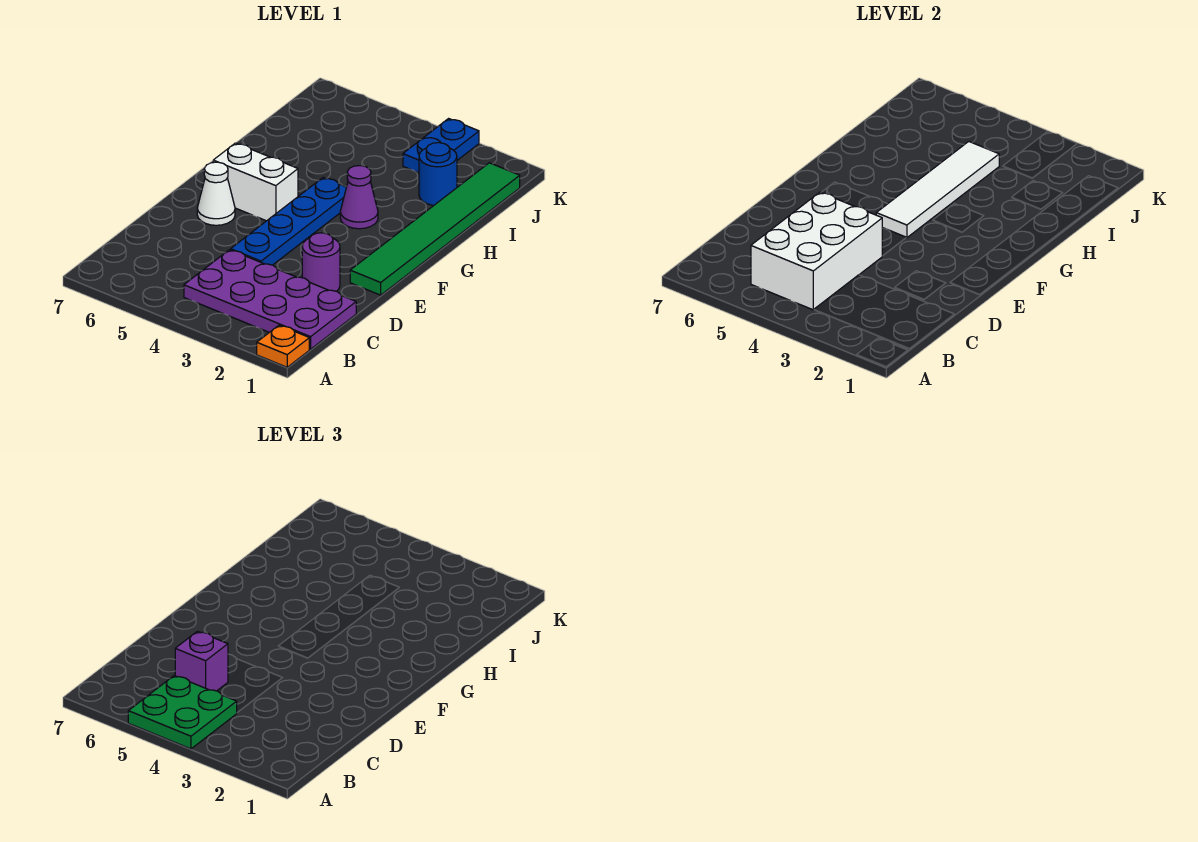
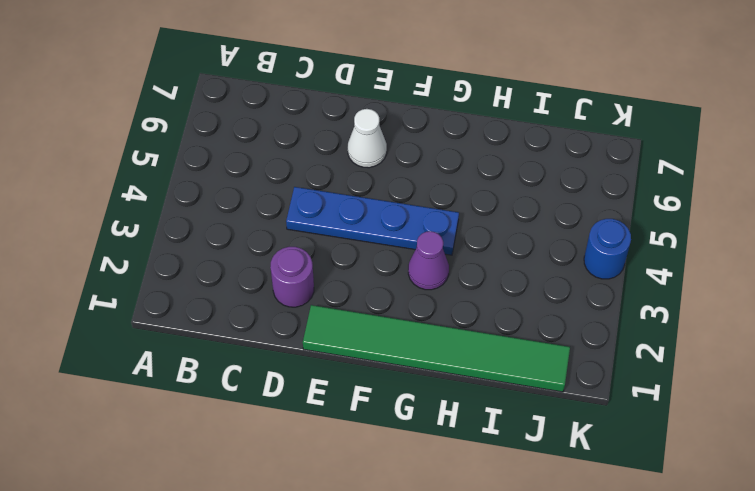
blue round brick K4 level 1 -> blue round brick I2 level 1
none -> orange plate A1 level 1
none -> purple plate B1:C4 level 1
none -> white brick F5:F6 level 1

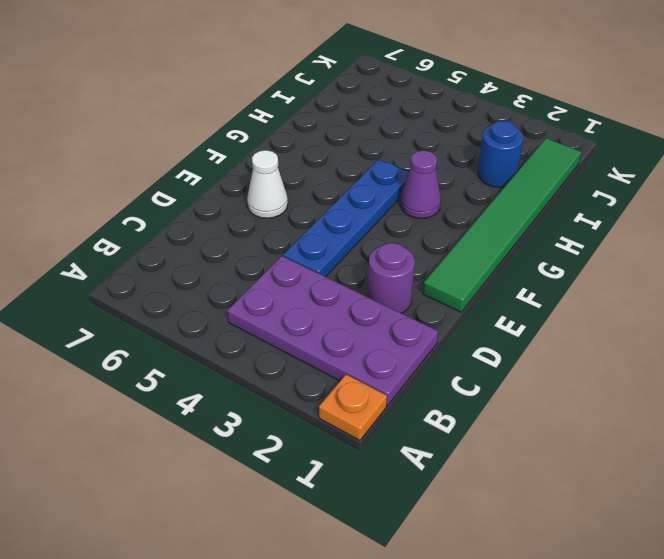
none -> white brick F5:F6 level 1
none -> blue plate J3:K3 level 1
none -> white brick B4:D5 level 2

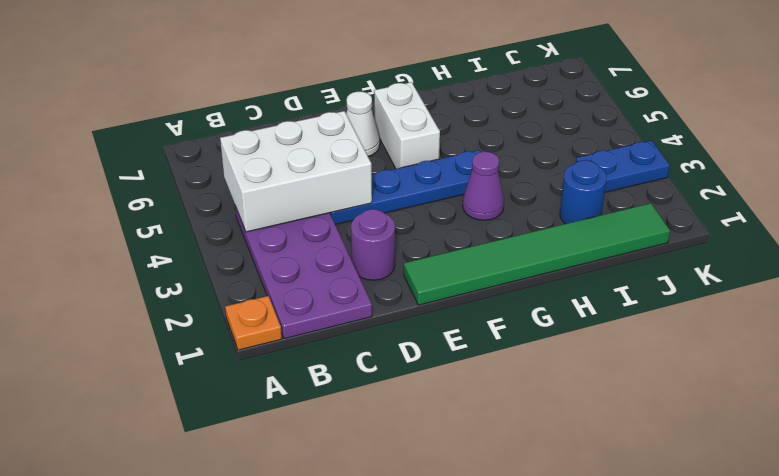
none -> white tile F4:I4 level 2
none -> green plate A4:B5 level 3
none -> purple brick C5 level 3

